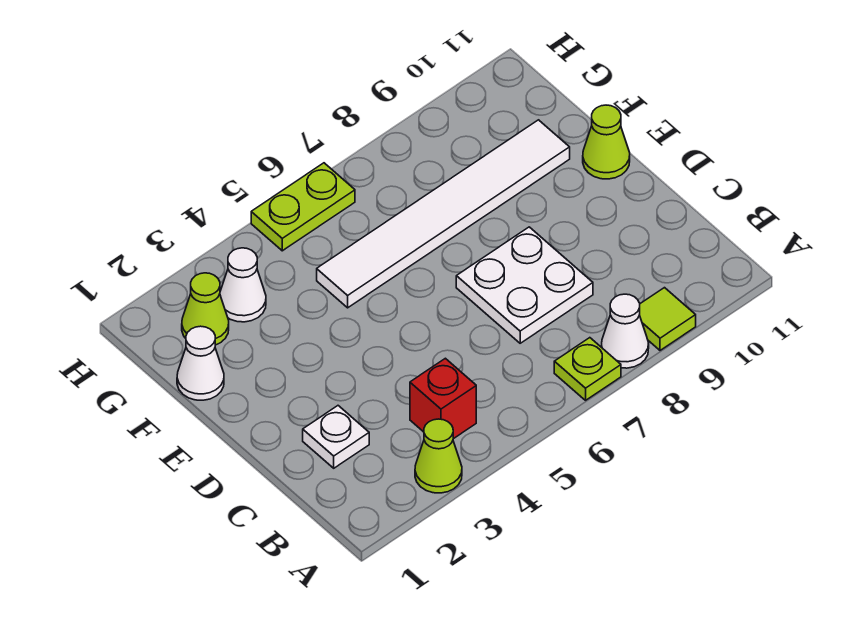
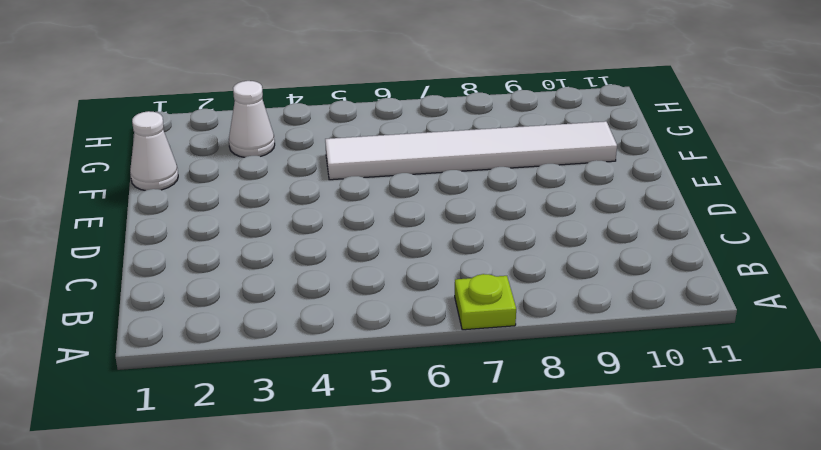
none -> lime cone A3 level 1
none -> white cone A8 level 1
none -> lime tile A9 level 1

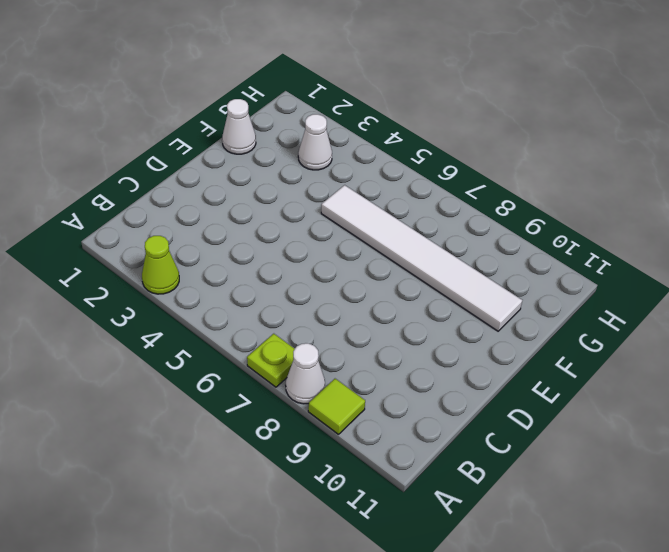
none -> red brick B4 level 1
none -> white plate C2 level 1
none -> white plate C7:D8 level 1

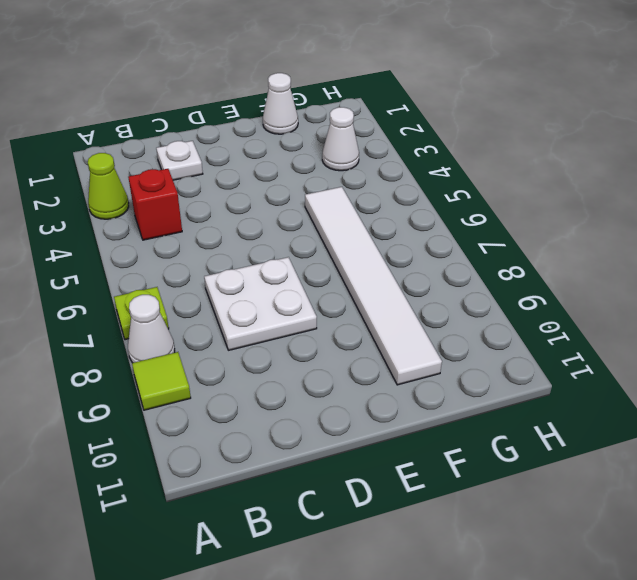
none -> lime cone E11 level 1
none -> lime cone G2 level 1
none -> lime plate H5:H6 level 1

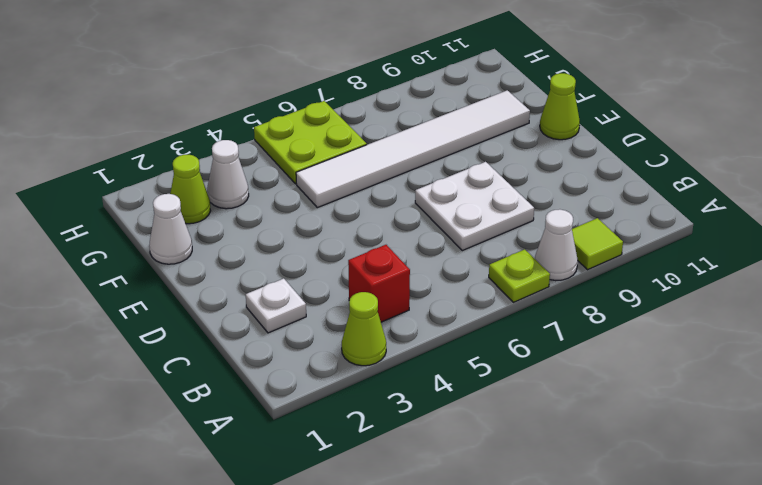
lime plate G5:H6 level 1 -> lime plate H5:H6 level 1

